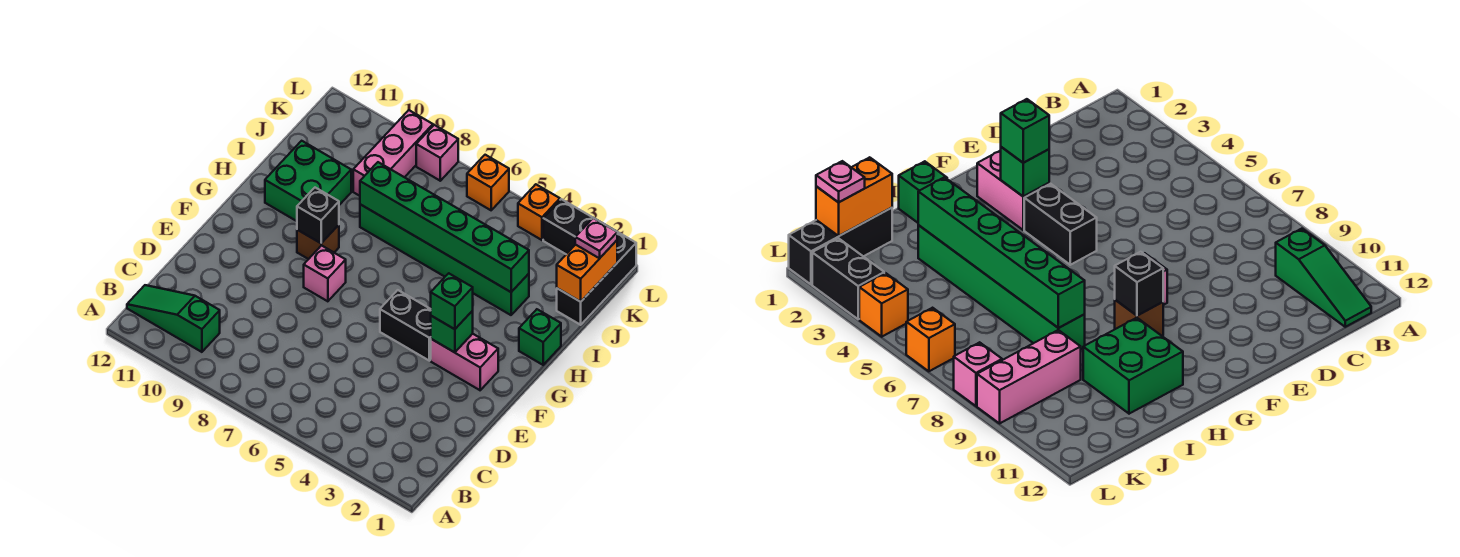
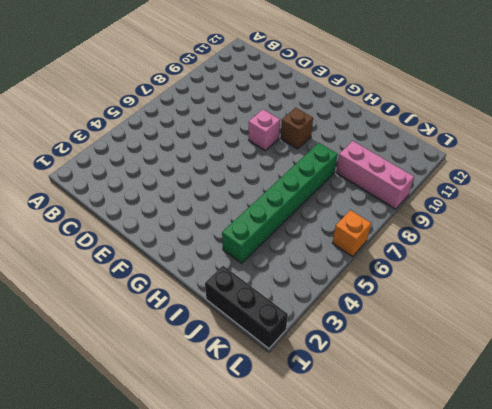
none -> green slope B10:B12 level 1 top 10
none -> pink brick F2:F3 level 1
none -> black brick F4:F5 level 1

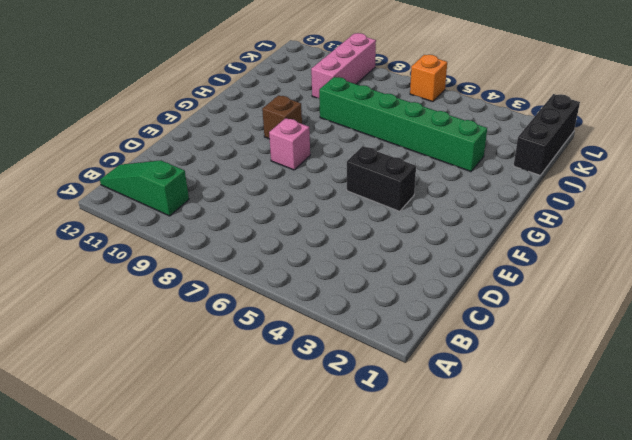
none -> pink brick F2:F3 level 1
none -> green brick H1 level 1
none -> green brick H10:I11 level 1

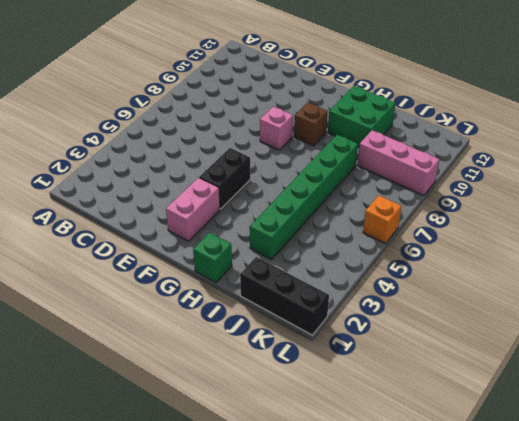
none -> green slope B10:B12 level 1 top 10
none -> black brick L2:L3 level 1
none -> orange brick L4 level 1

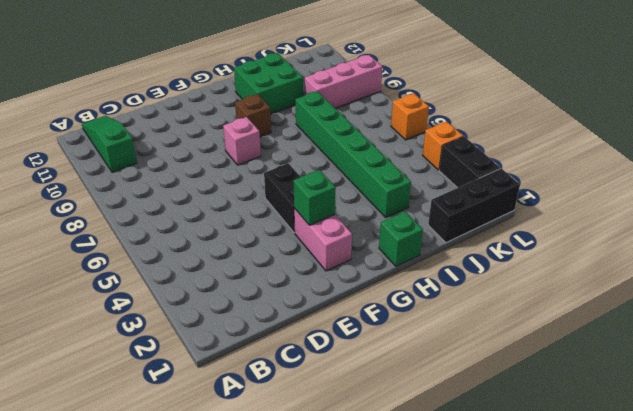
none -> pink brick L8 level 1
none -> black brick G9 level 2
none -> green brick I3:I8 level 2

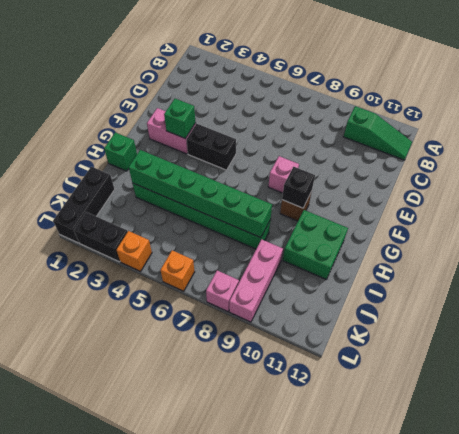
none -> orange brick J1:K1 level 2
none -> green brick F3 level 3
none -> pink plate K1 level 3

